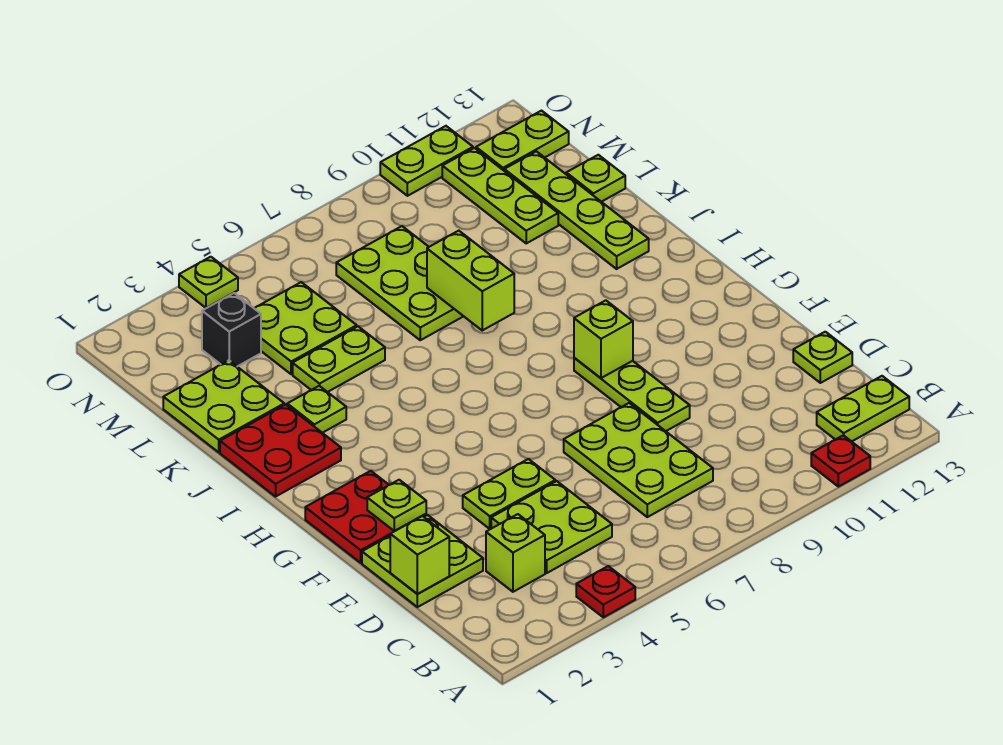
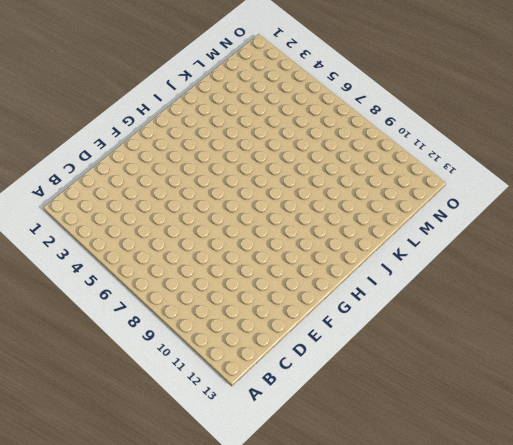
none -> red plate A4 level 1
none -> red plate A11 level 1
none -> lime plate B12:B13 level 1

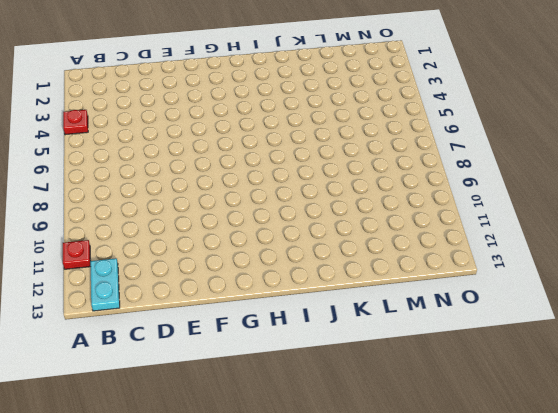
cyan plate B12:B13 level 1 -> lime plate B12:B13 level 1
none -> lime brick C3 level 1
none -> lime plate C4:D5 level 1
none -> lime plate C7:E8 level 1

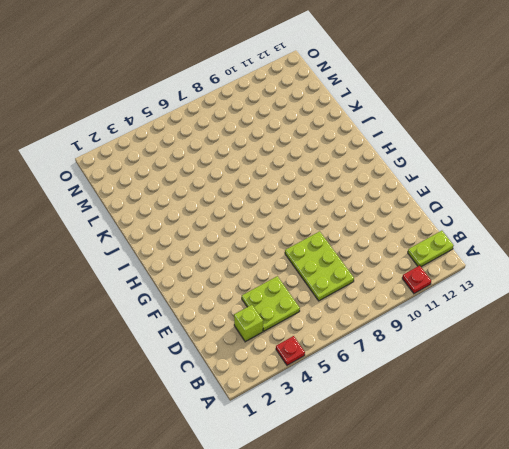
none -> lime plate D1:E2 level 1
none -> lime plate D13 level 1
none -> lime plate E4:E5 level 1

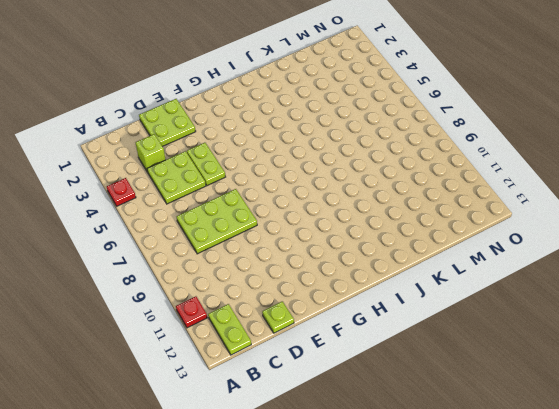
none -> lime plate E9:G9 level 1
none -> red plate F1:G2 level 1
none -> red plate I1:J2 level 1

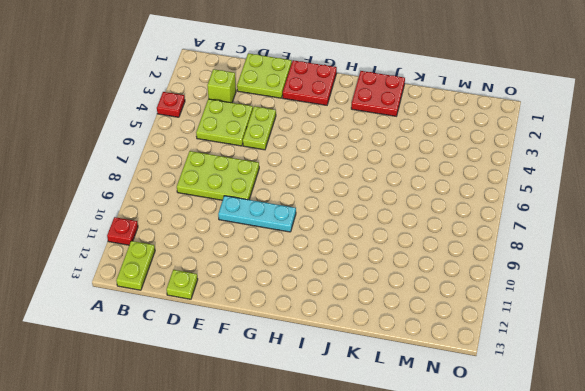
cyan plate E9:G9 level 1 -> lime plate E9:G9 level 1
none -> lime plate J3 level 1
none -> lime plate J12:M12 level 1
none -> lime plate K1:L2 level 1

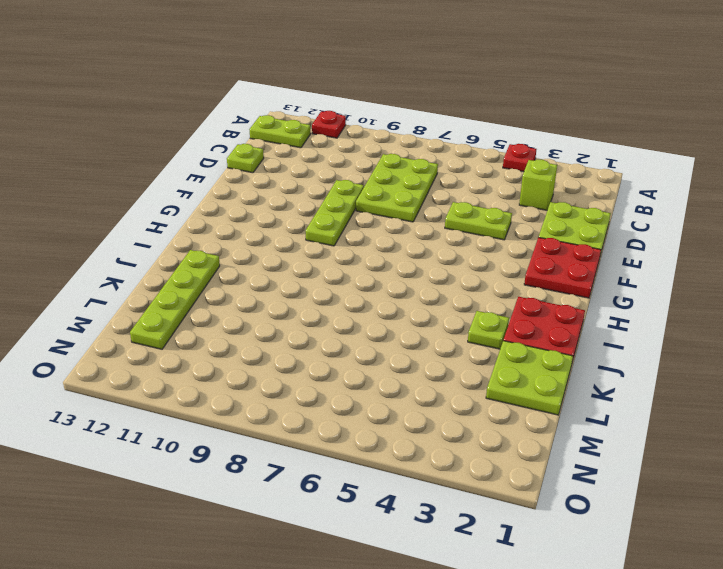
none -> lime plate C4:D5 level 1
none -> lime plate K4:K5 level 1
none -> lime plate K7:M8 level 1

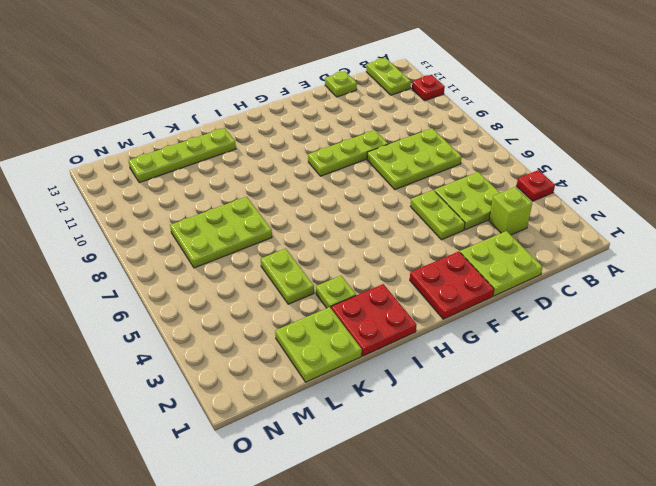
none -> lime plate L4:M5 level 1
none -> lime plate L11:N11 level 1
none -> lime plate L13 level 1

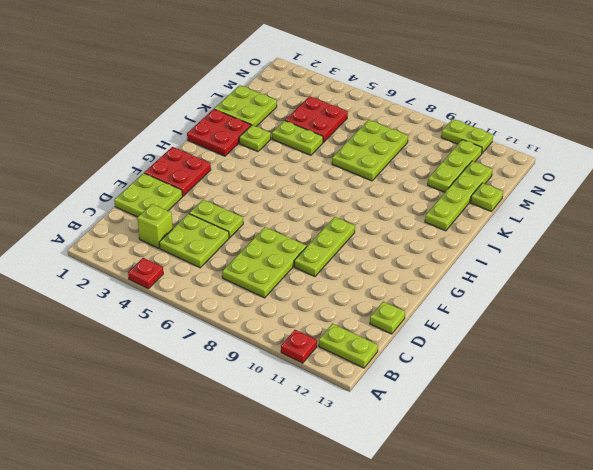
red plate L4:M5 level 1 -> lime plate L4:M5 level 1
none -> black brick M3 level 1
none -> lime plate N12:N13 level 1
none -> lime plate O4 level 1

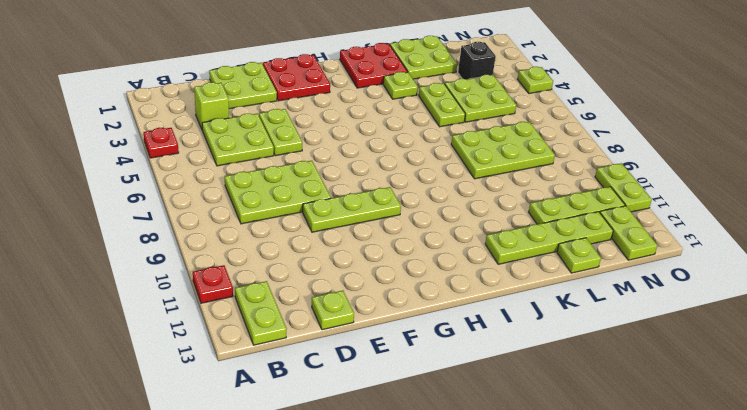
none -> lime brick D1 level 2
none -> lime plate F2 level 2
none -> lime brick G9 level 2

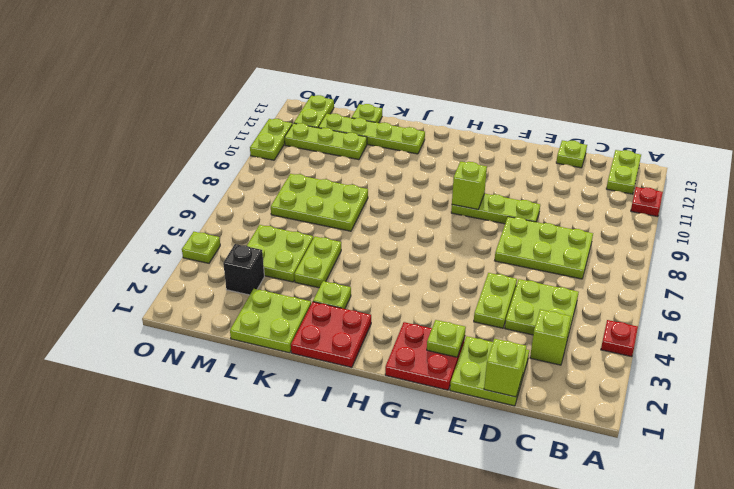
none -> lime brick J8:K8 level 2

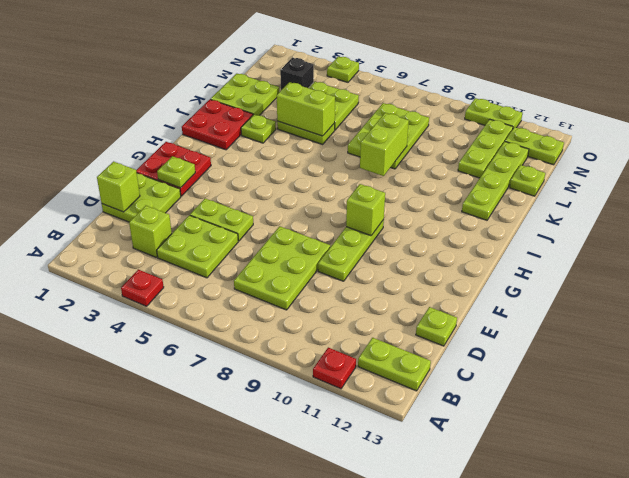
lime brick K4:K5 level 2 -> none

